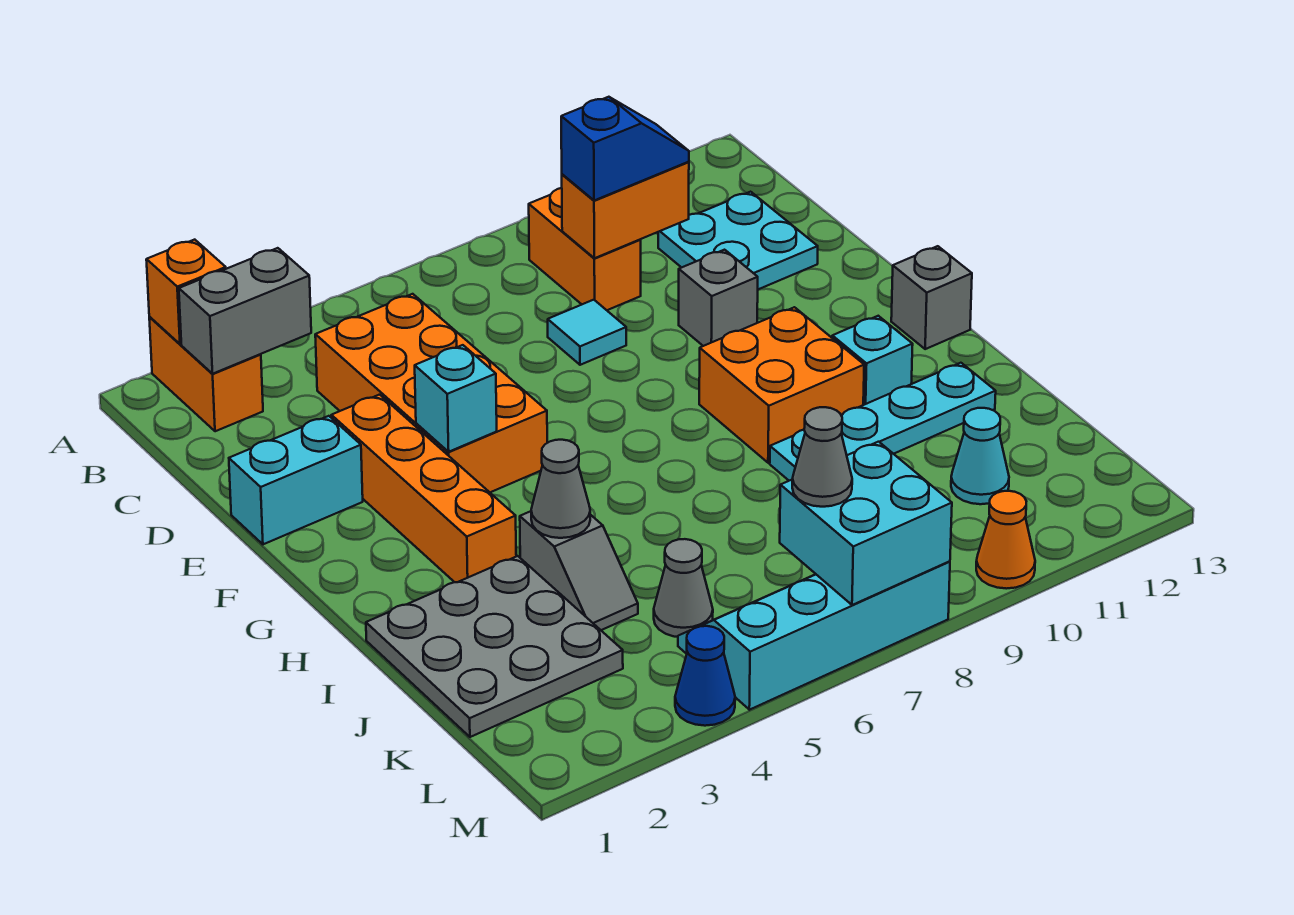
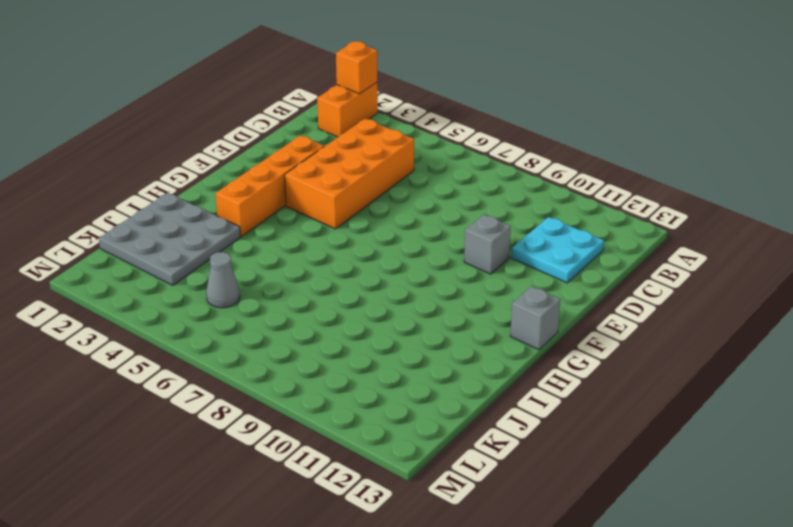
none -> orange brick B9:C9 level 1
none -> cyan tile D8 level 1
none -> cyan brick E1:E2 level 1

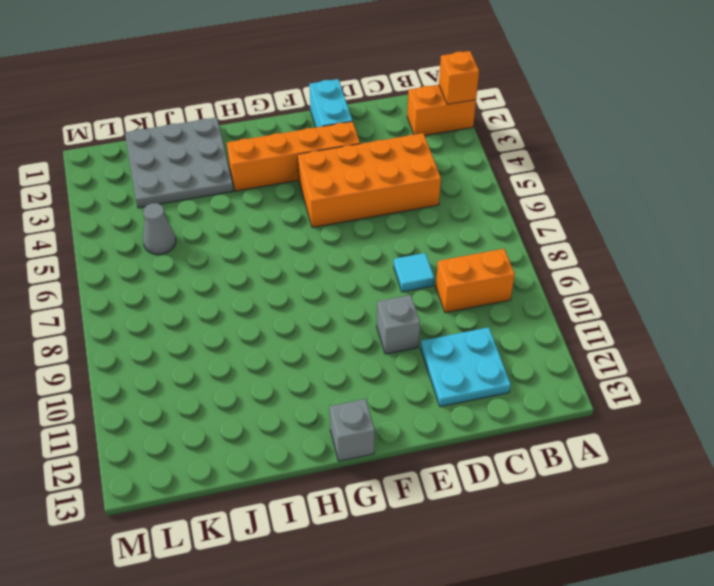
none -> orange brick G9:H10 level 1
none -> cyan brick H11 level 1
none -> grey slope I4:J4 level 1 top I

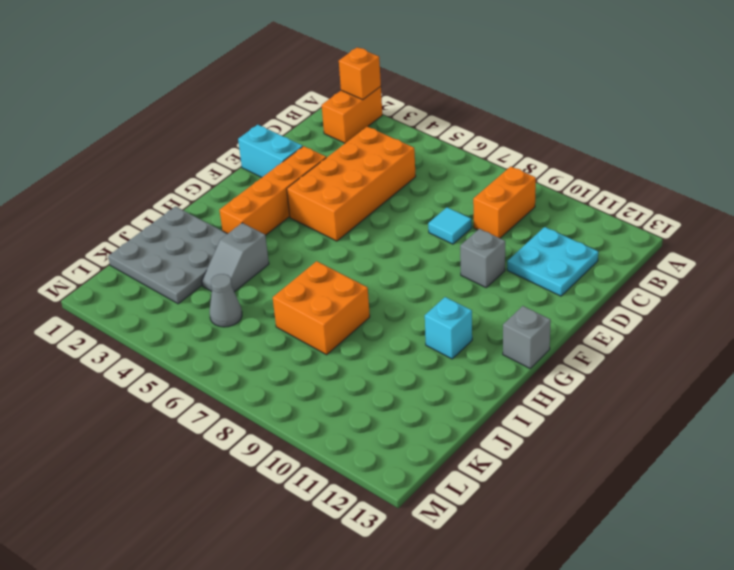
orange brick I7:J8 level 1 -> orange brick G9:H10 level 1
none -> cyan plate I9:I12 level 1
none -> cyan cone K11 level 1
none -> cyan slope L5:M8 level 1 top M

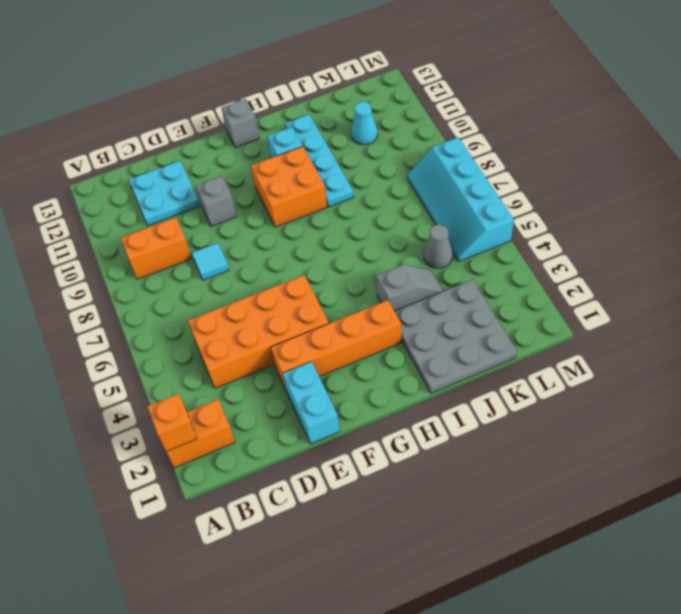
none -> blue cone M4 level 1
none -> orange cone M10 level 1
none -> grey brick B2:B3 level 2

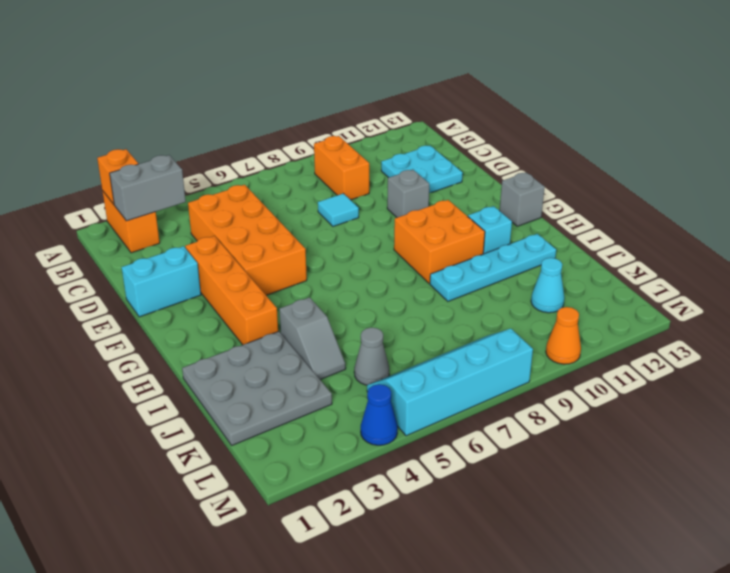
none -> orange brick C9:C10 level 2
none -> cyan brick F4 level 2
none -> grey cone I4 level 2

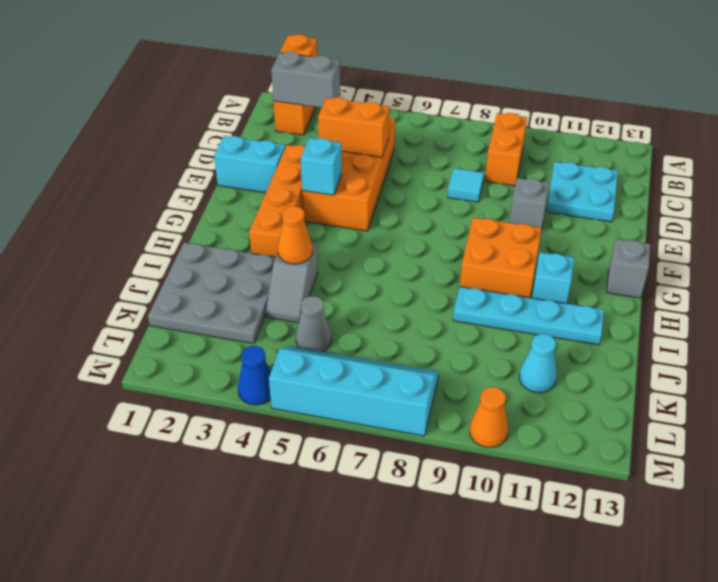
orange brick D4:D5 level 2 -> orange brick C9:C10 level 2
orange cone I4 level 2 -> grey cone I4 level 2
none -> cyan brick L7:M8 level 2
none -> blue slope C9:C10 level 3 top 9
none -> grey cone L7 level 3

